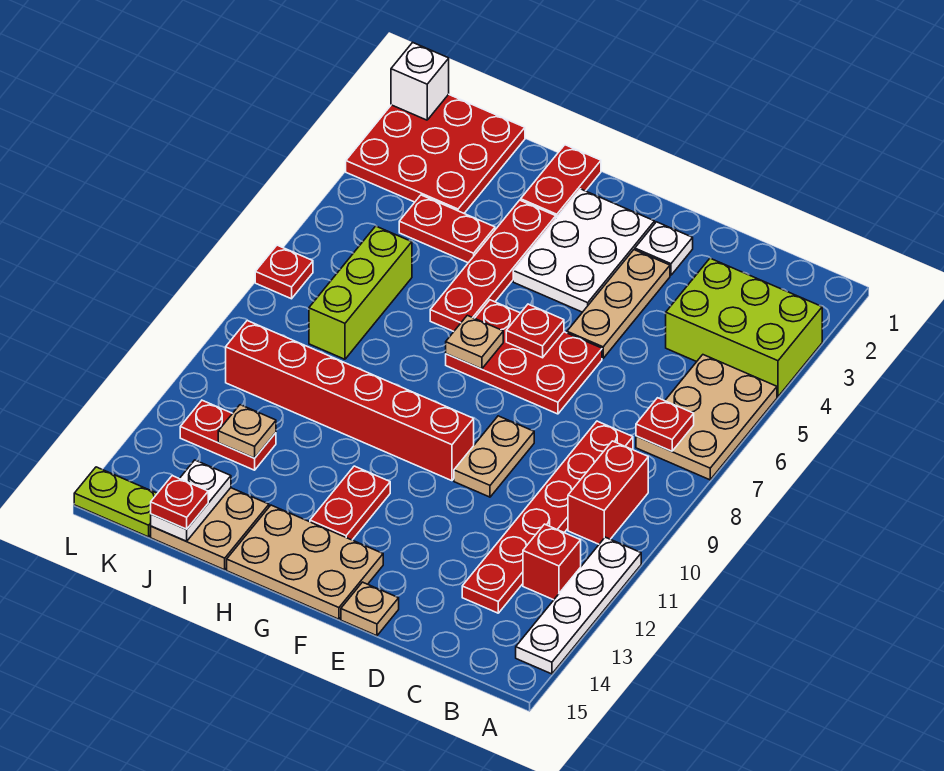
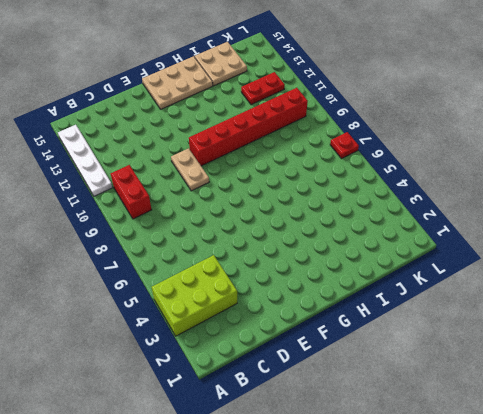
none -> tan plate A5:B7 level 1
none -> red brick B12 level 1
none -> red plate C8:C13 level 1
none -> white plate E2 level 1

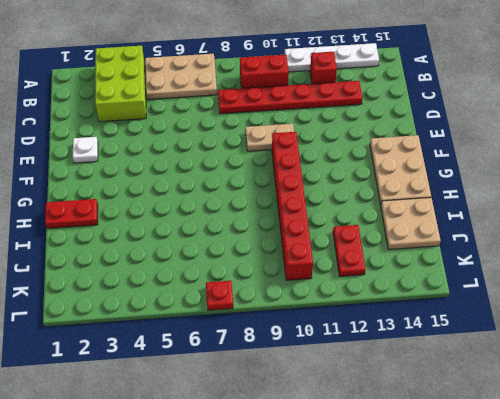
none -> tan plate E3:E5 level 1
none -> red plate E6:G7 level 1
none -> tan plate E15 level 1
none -> white plate F2:G4 level 1

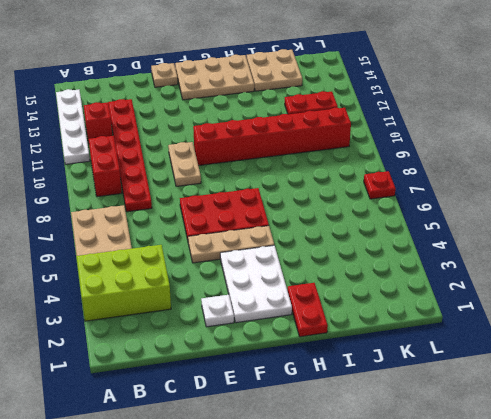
tan plate E5:G5 level 1 -> tan plate E3:E5 level 1
none -> red plate G12:G13 level 1
none -> red plate H3:H6 level 1
none -> red plate I4:J4 level 1
none -> red plate J1:L3 level 1

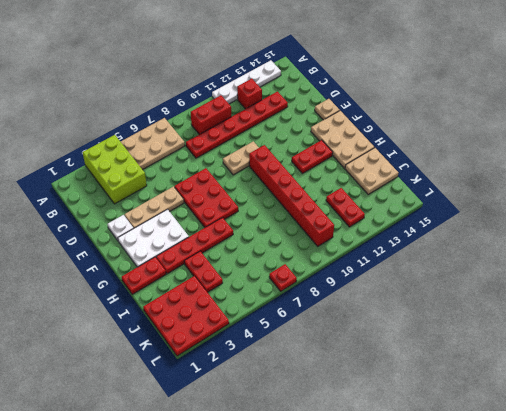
none -> lime brick J6:J8 level 1
none -> lime plate K15:L15 level 1
none -> red plate B7 level 2
none -> red plate F6 level 2

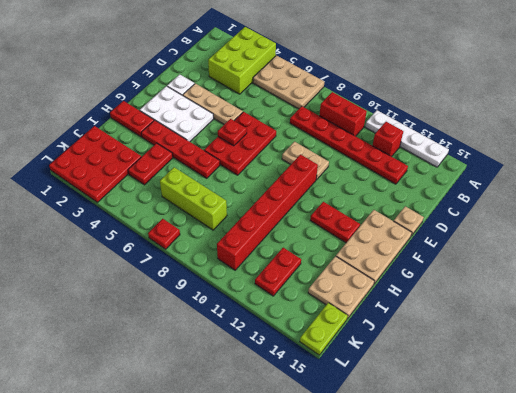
none -> red plate B7 level 2
none -> tan plate G7 level 2
none -> tan plate J12 level 2
none -> white plate J14:J15 level 2

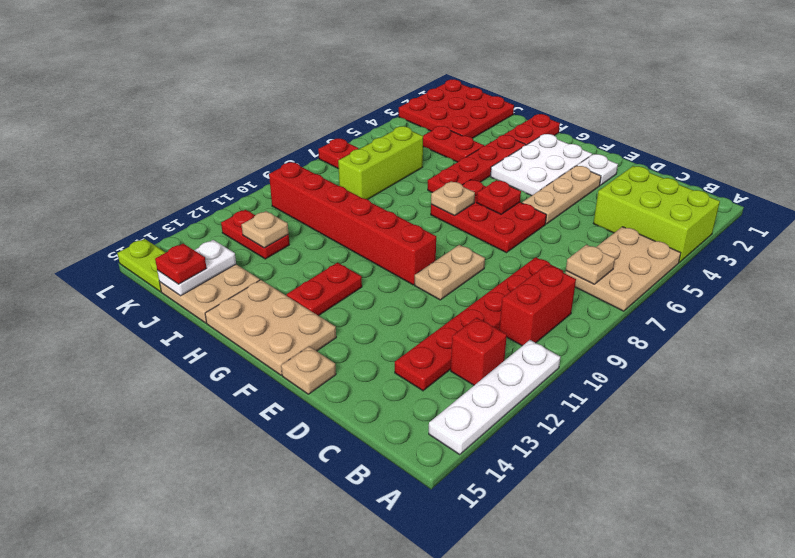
tan plate B7 level 2 -> red plate B7 level 2
none -> white brick L1 level 2

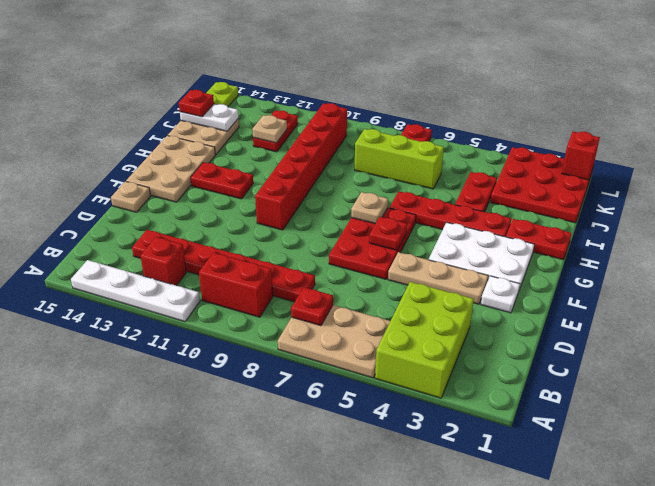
red brick L1 level 2 -> white brick L1 level 2
none -> tan plate E9:E10 level 1

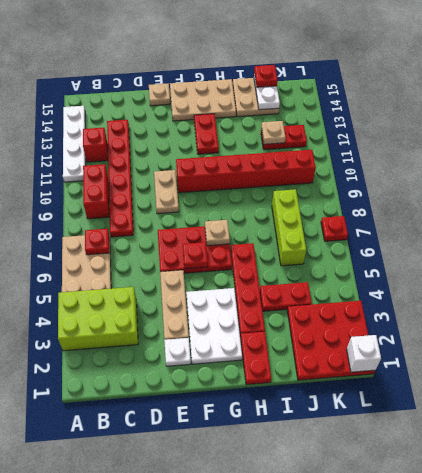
none -> lime plate K15:L15 level 1

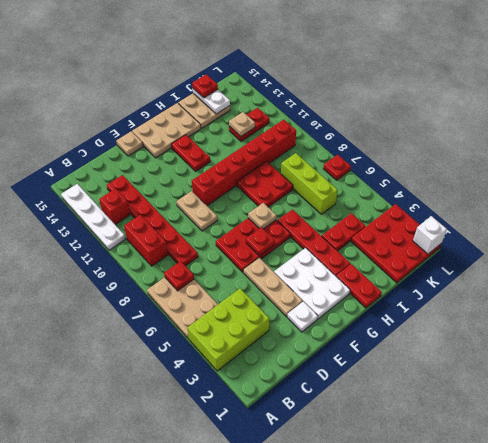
red plate H8:I9 level 1 -> none
none -> lime plate K15:L15 level 1

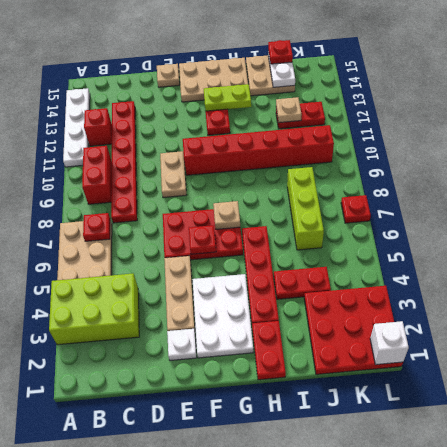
lime plate G13:H13 level 2 -> lime plate K15:L15 level 1

